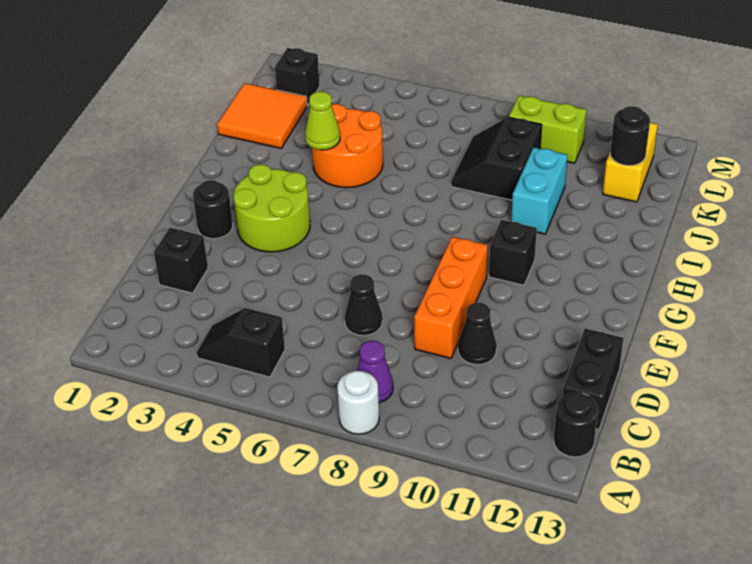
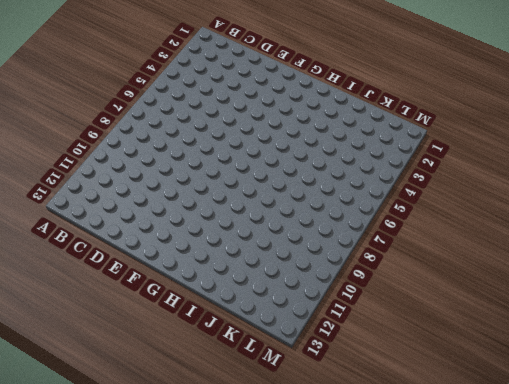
none -> white round brick A8 level 1
none -> black slope B4:B5 level 1 top 5
none -> purple cone B8 level 1

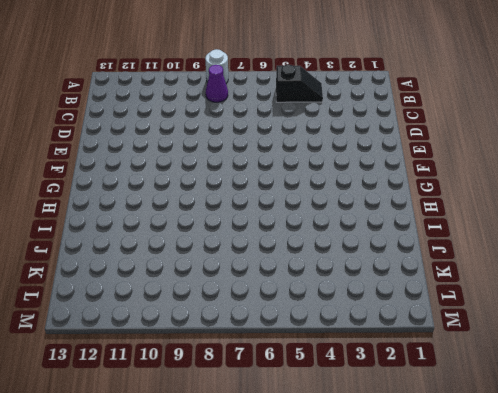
none -> black round brick B13 level 1
none -> black brick C13:D13 level 1
none -> black brick D2 level 1

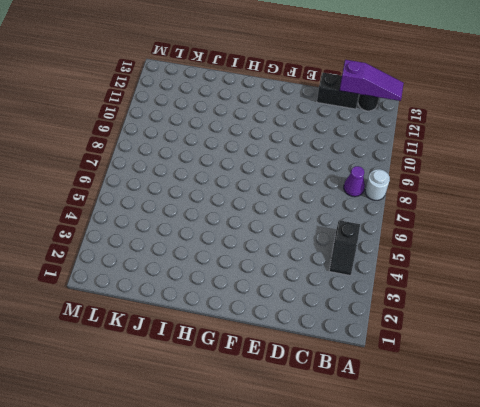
purple slope A13:C13 level 2 top C -> none
none -> black brick D2 level 1
none -> black cone D7 level 1
none -> orange brick D9:F9 level 1

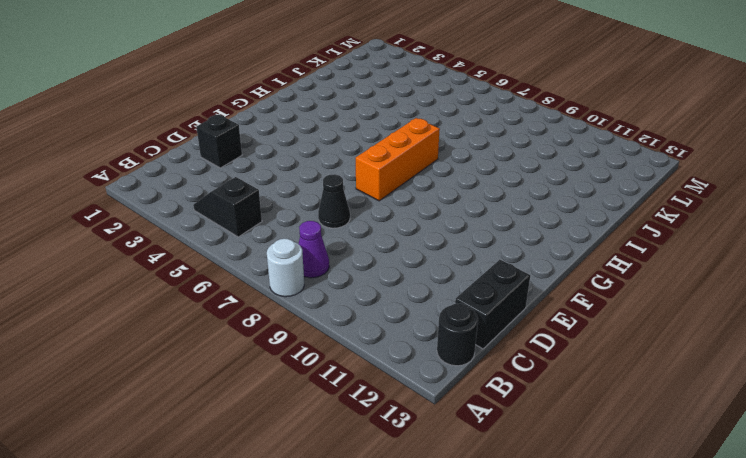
orange brick F7:H7 level 1 -> orange brick D9:F9 level 1
none -> black cone D10 level 1
none -> black round brick F2 level 1
none -> lime round brick F3:G4 level 1

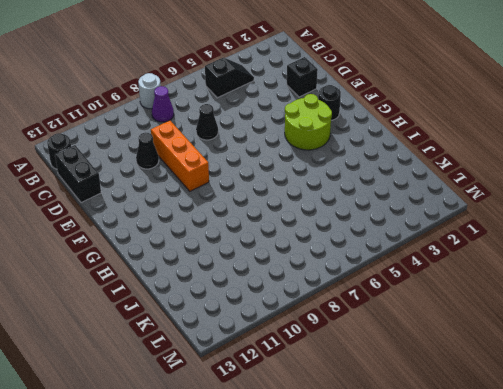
none -> black brick G10 level 1
none -> orange round brick I4:J5 level 1
none -> cyan brick I10:J10 level 1

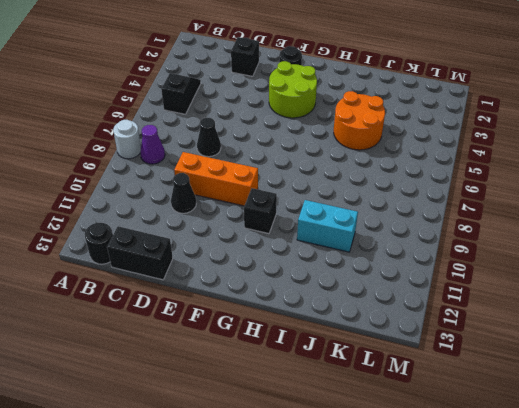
none -> orange tile J1:K2 level 1
none -> black slope J8:K9 level 1 top 9
none -> yellow brick K12:L12 level 1

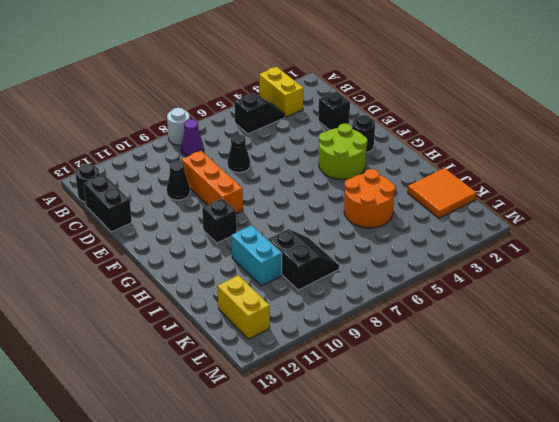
yellow brick A3:B3 level 1 -> none
none -> black brick L2 level 1
none -> lime brick L9:L10 level 1
none -> lime cone I4 level 2

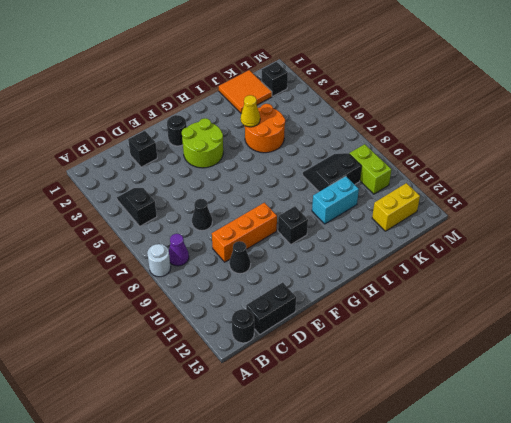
yellow cone I4 level 2 -> lime cone I4 level 2
none -> black round brick K12 level 2

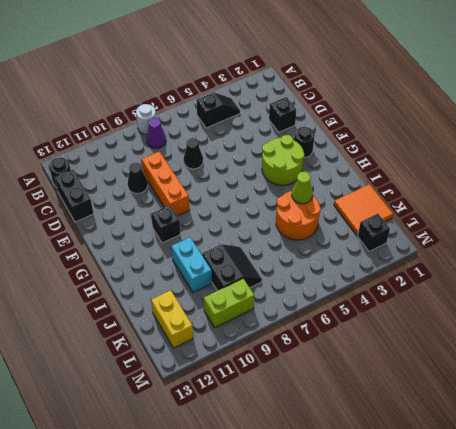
none -> black round brick K12 level 2

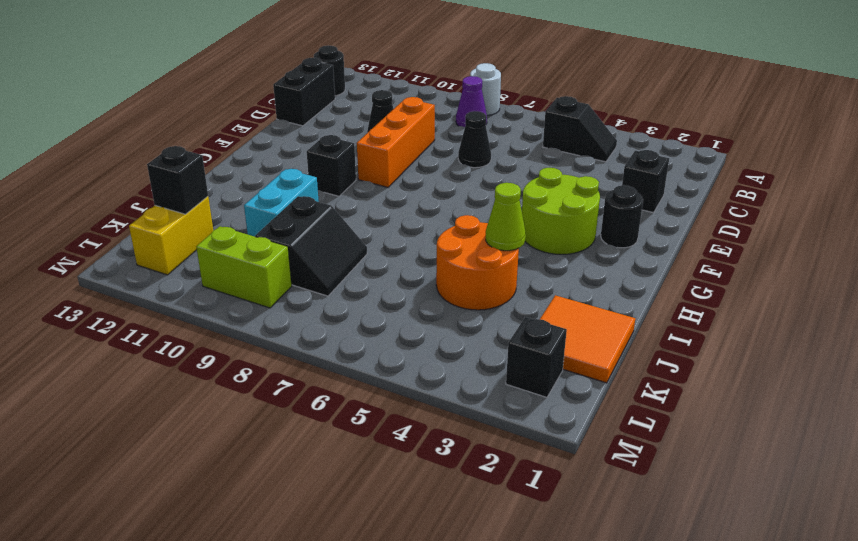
black brick K12 level 2 -> black round brick K12 level 2

